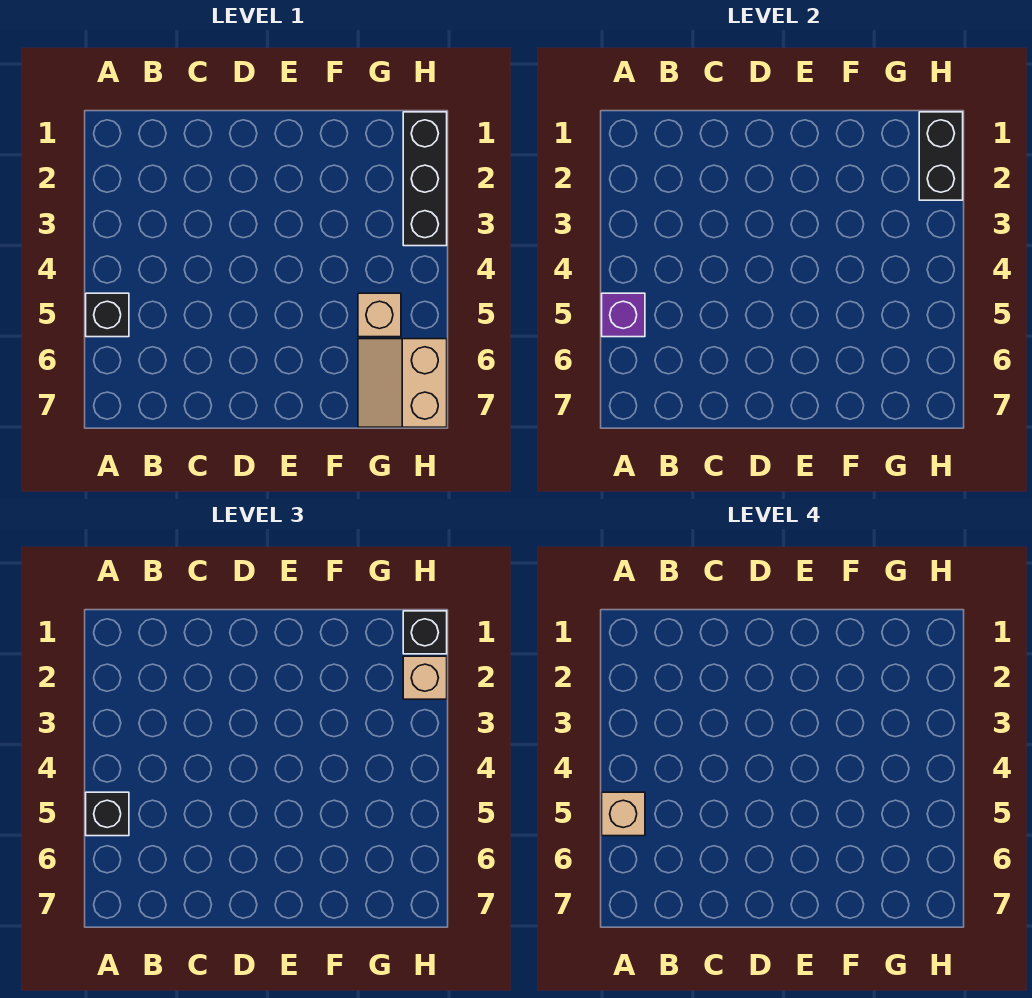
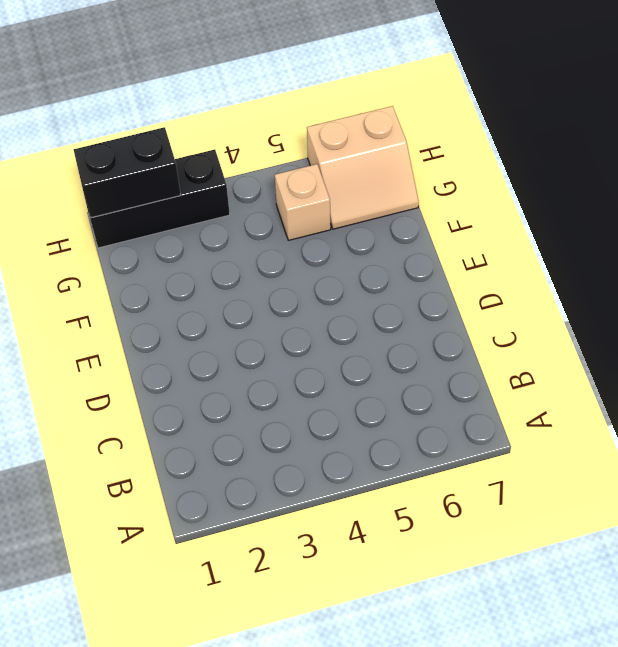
none -> black brick A5 level 1
none -> purple brick A5 level 2

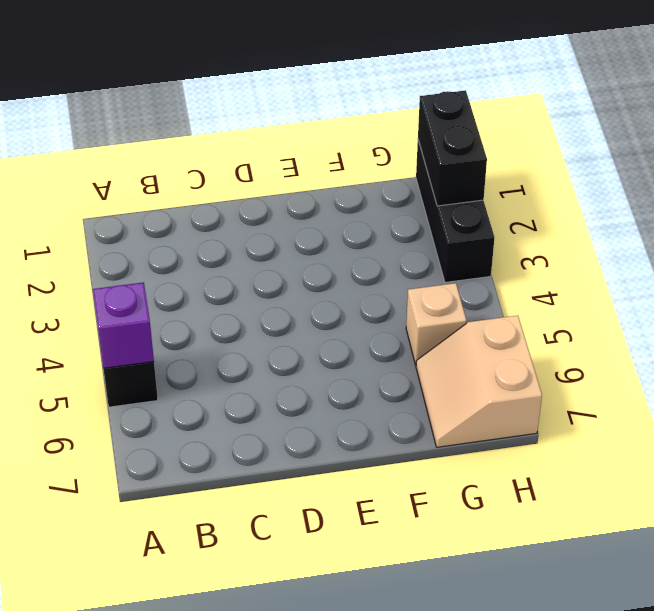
none -> black brick A5 level 3
none -> black brick H1 level 3

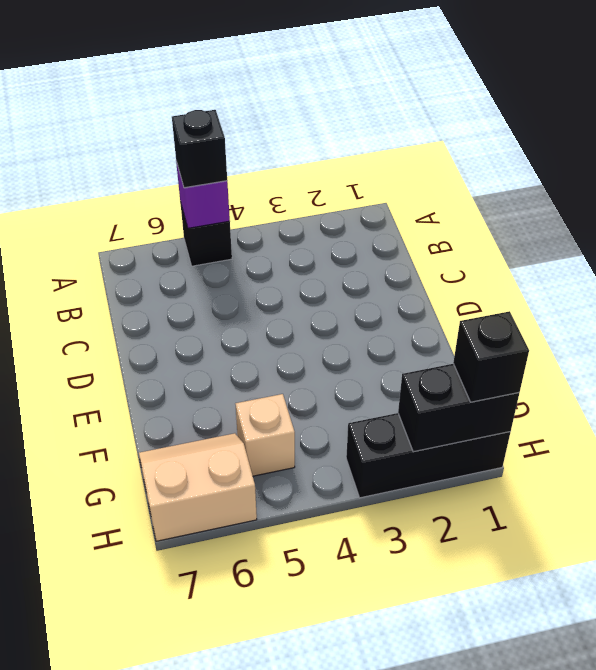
none -> tan brick H2 level 3
none -> tan brick A5 level 4

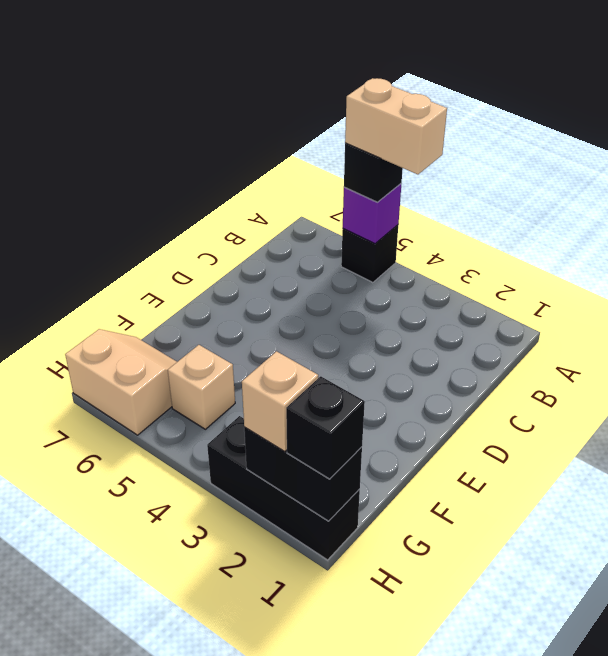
tan brick A4:A5 level 4 -> tan brick A5 level 4

